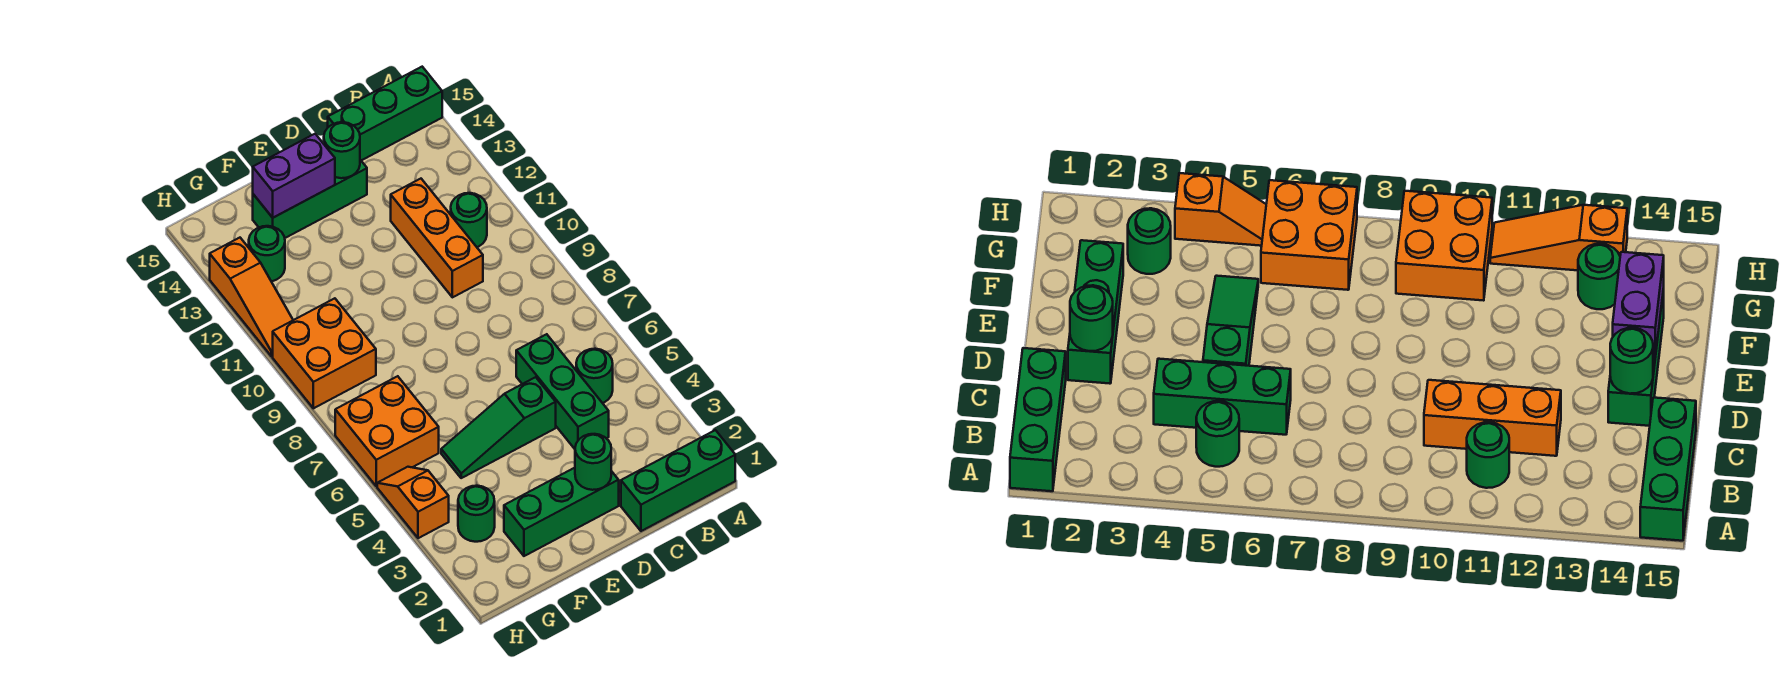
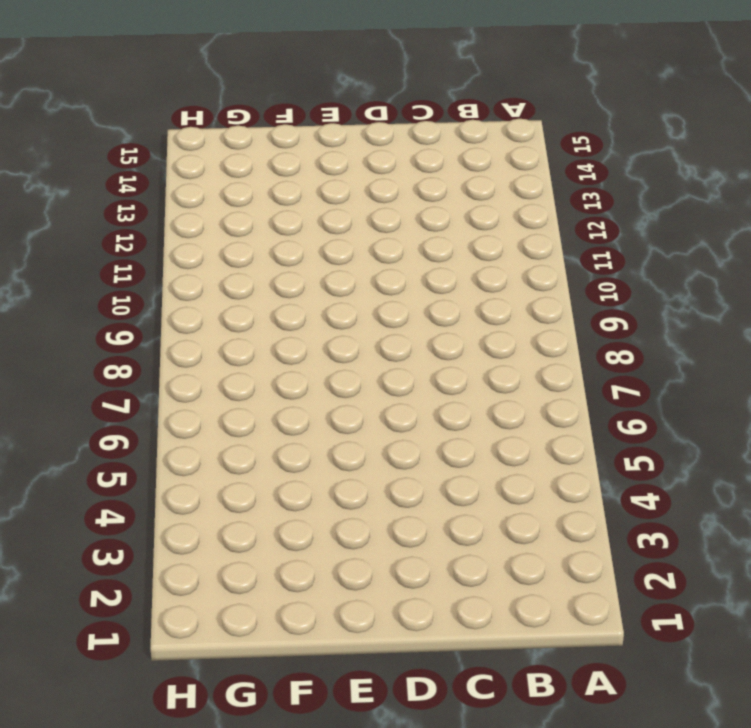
none -> green brick A1:C1 level 1
none -> green brick A15:C15 level 1
none -> green round brick B5 level 1

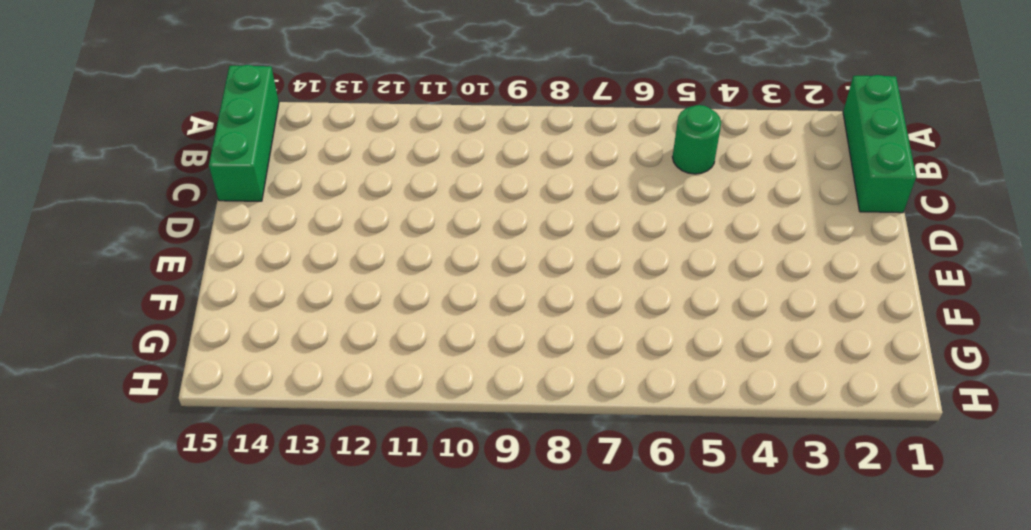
none -> green round brick B11 level 1
none -> green brick C4:C6 level 1
none -> orange brick C10:C12 level 1

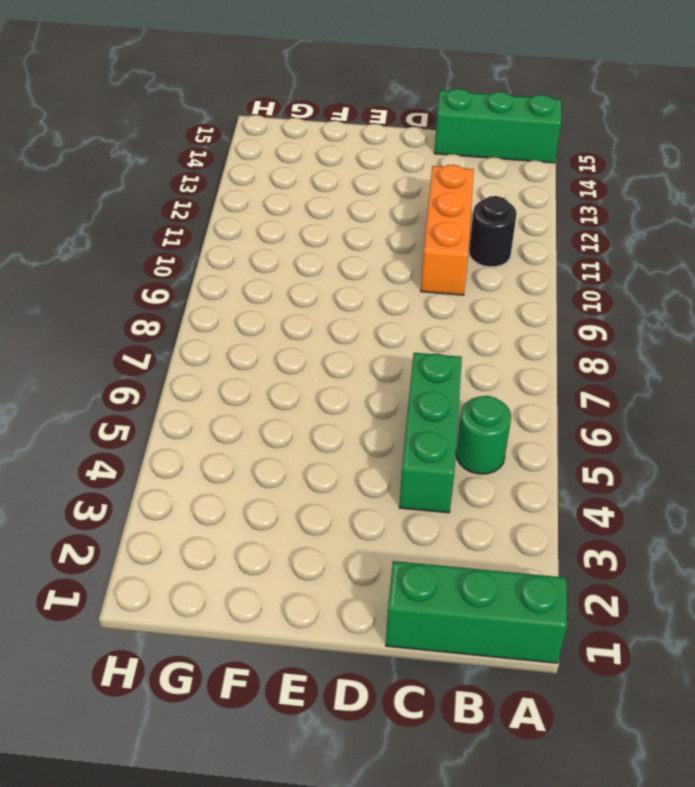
black round brick B11 level 1 -> green round brick B11 level 1
none -> green brick D2:F2 level 1
none -> green slope D5:F5 level 1 top D
none -> green brick D14:F14 level 1

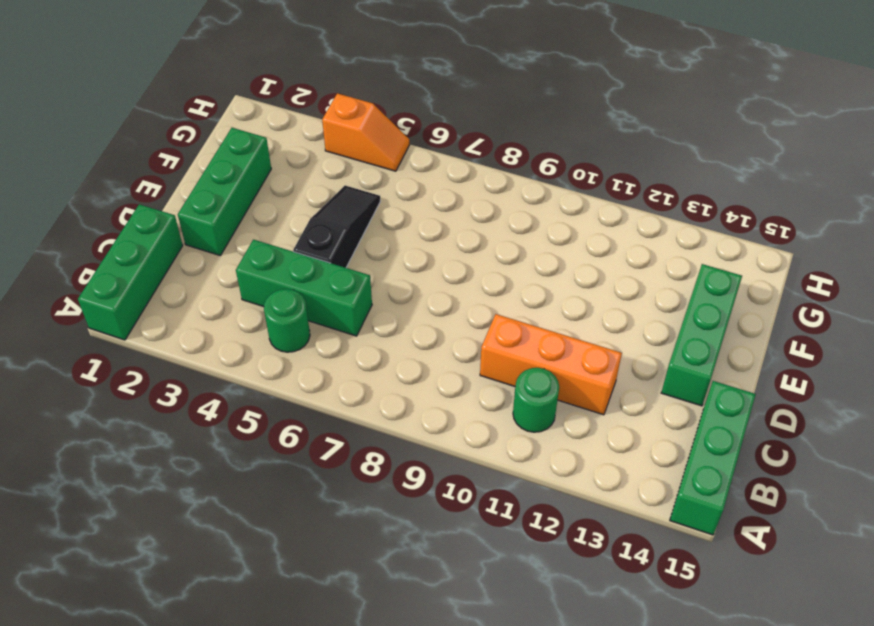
black slope D5:F5 level 1 top D -> green slope D5:F5 level 1 top D
none -> green round brick G3 level 1
none -> orange brick G6:H7 level 1
none -> orange brick G9:H10 level 1

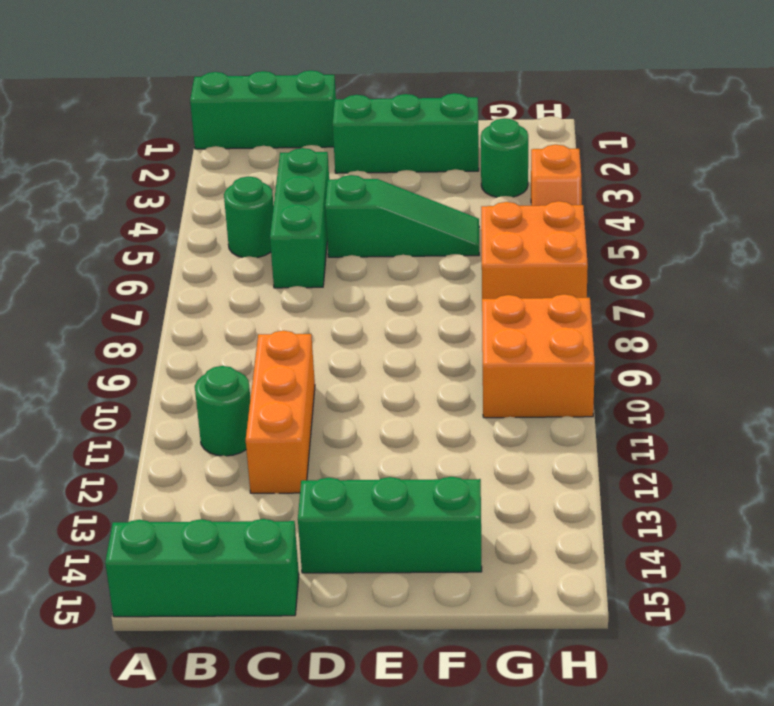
none -> green round brick G13 level 1
none -> orange slope H11:H13 level 1 top 13
none -> green round brick D2 level 2

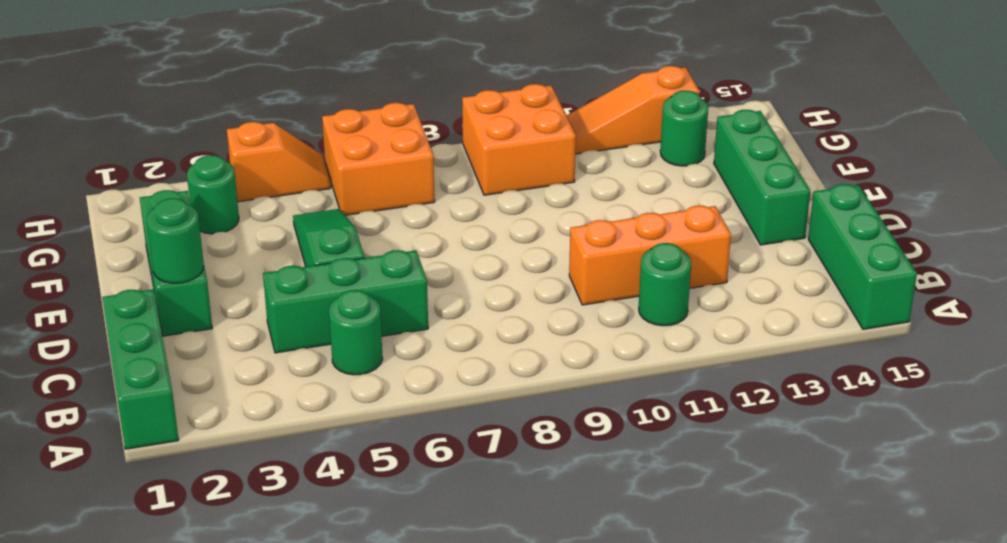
none -> green round brick D14 level 2
none -> purple brick E14:F14 level 2

